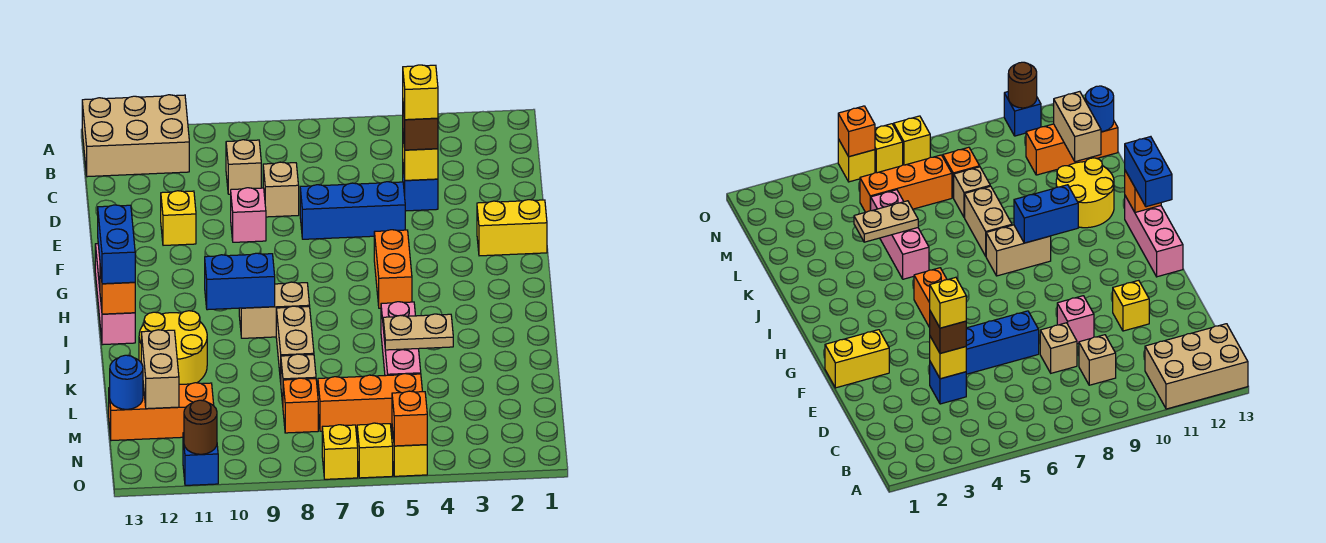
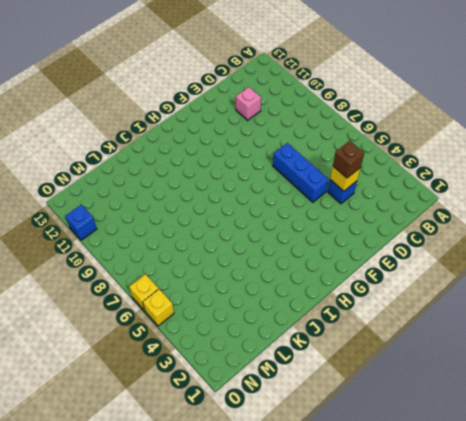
pink brick D11 level 1 -> pink brick E9 level 1
none -> tan brick A11:B13 level 1
none -> tan brick C9 level 1
none -> tan brick D8 level 1
none -> yellow brick E11 level 1

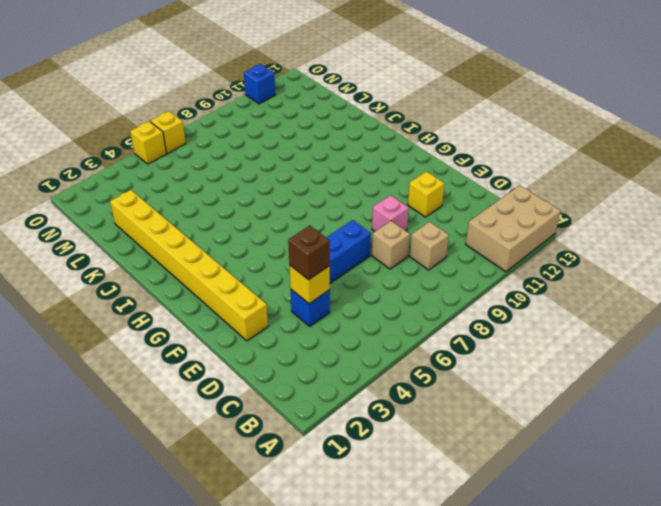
yellow brick E2:L2 level 1 -> yellow brick F1:F2 level 1
none -> orange brick G5:H5 level 1
none -> pink brick G13:I13 level 1
none -> tan brick I8:I9 level 1
none -> pink brick J5:L5 level 1

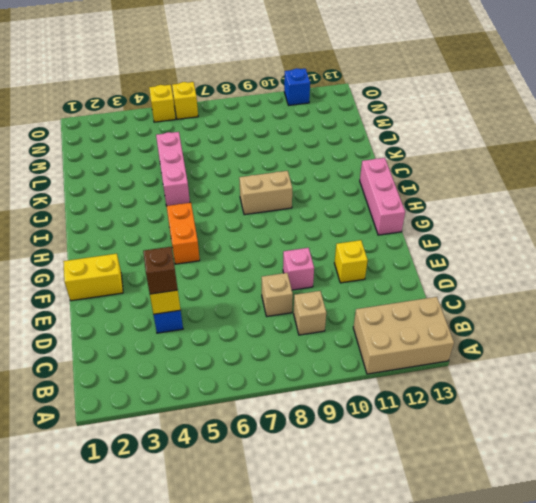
none -> blue brick E5:E7 level 1
none -> tan brick J8:K8 level 1
none -> yellow round brick J11:K12 level 1
none -> tan brick L8 level 1

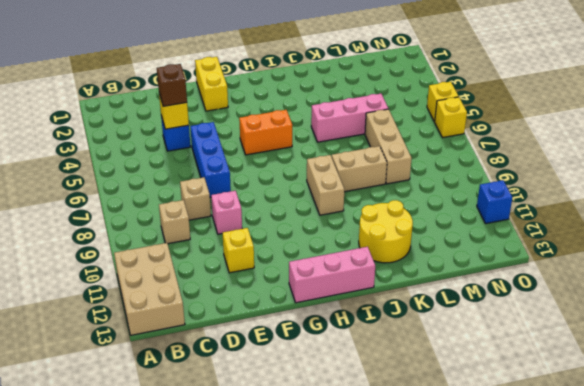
tan brick L6:L8 level 1 -> tan brick L8 level 1
none -> orange brick M5:M7 level 1
none -> orange brick M8 level 1
none -> orange brick M11:M13 level 1
none -> yellow brick O7 level 1

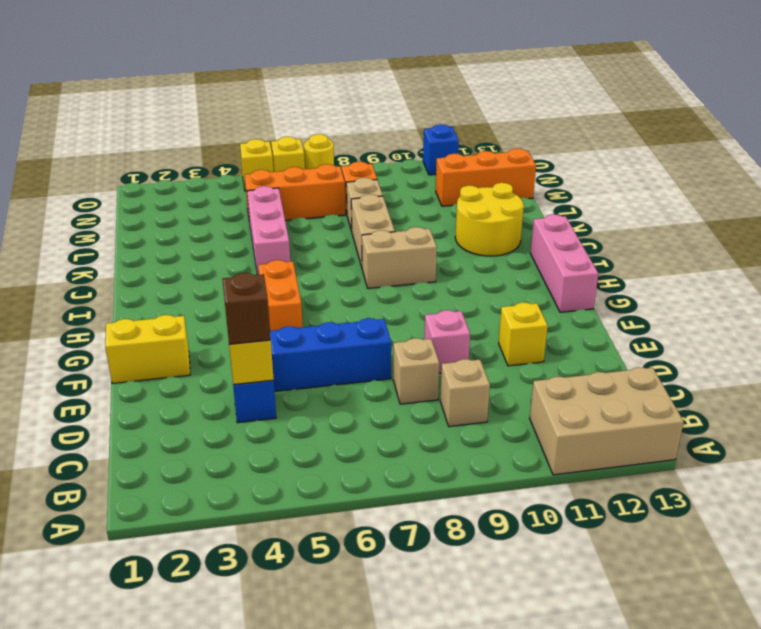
yellow round brick O7 level 1 -> yellow brick O7 level 1
none -> blue brick I9:I10 level 2
none -> orange brick I13 level 2
none -> tan plate K4:K5 level 2
none -> tan brick L12:M12 level 2

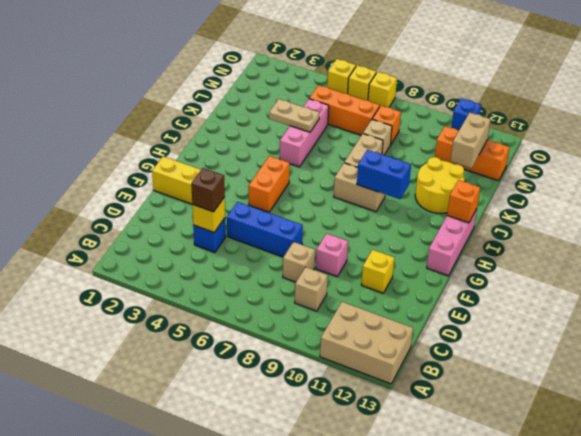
none -> blue round brick M13 level 2
none -> orange brick O5 level 2
none -> brown round brick O11 level 2
none -> blue brick H13:I13 level 3

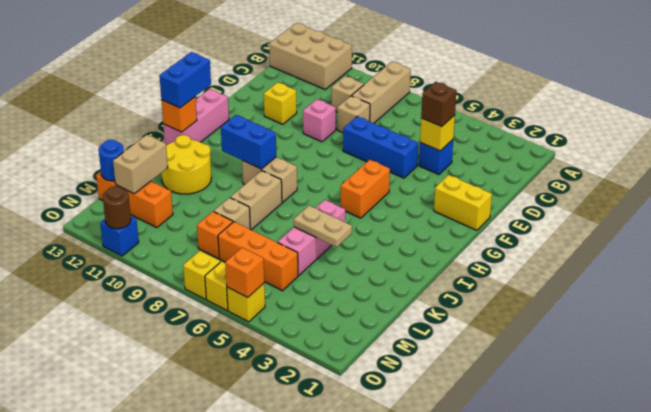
tan brick A8:C8 level 1 -> none
none -> yellow brick D4 level 4

